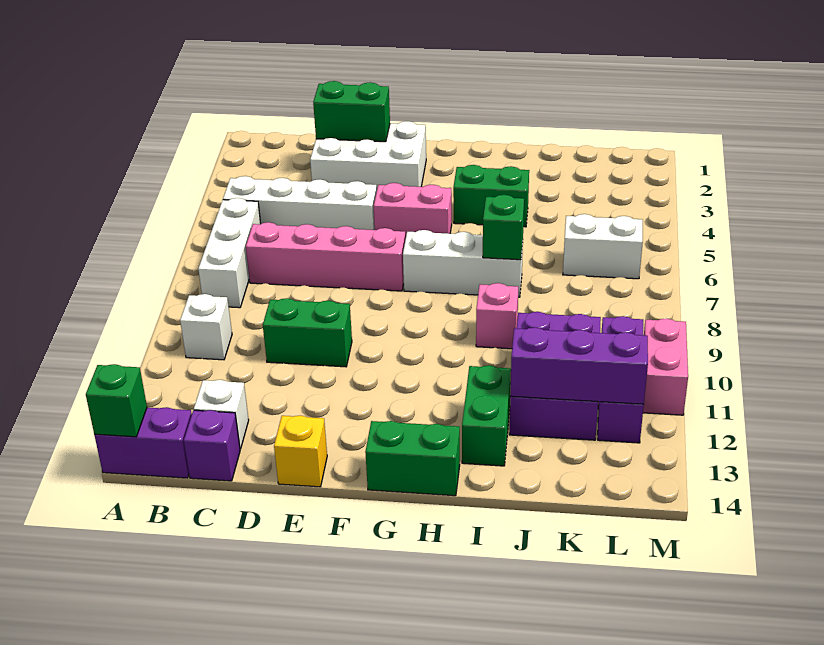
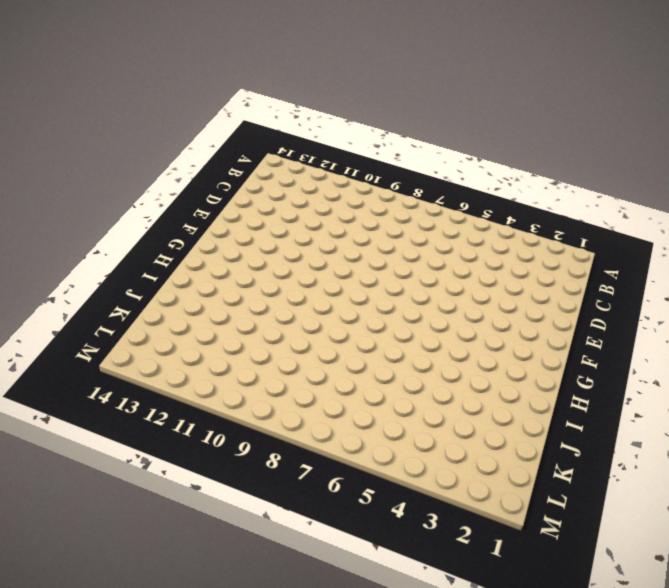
none -> purple brick A14:B14 level 1
none -> white brick B5:E5 level 1
none -> white brick B6:B8 level 1

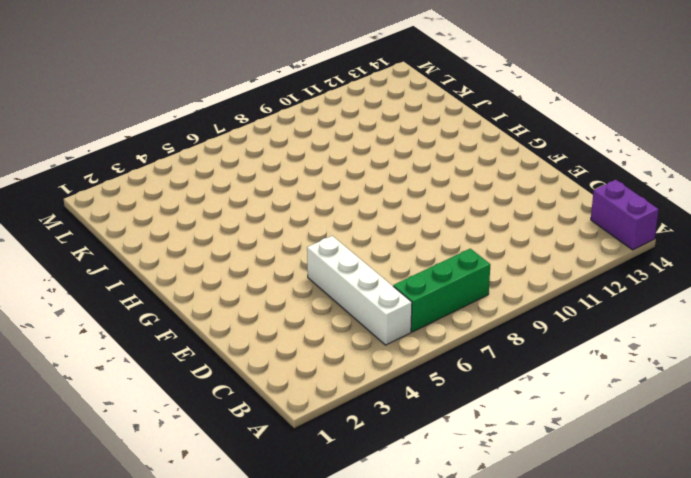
green brick B6:B8 level 1 -> white brick B6:B8 level 1
none -> white brick B10 level 1
none -> pink brick C7:F7 level 1
none -> white brick C13 level 1

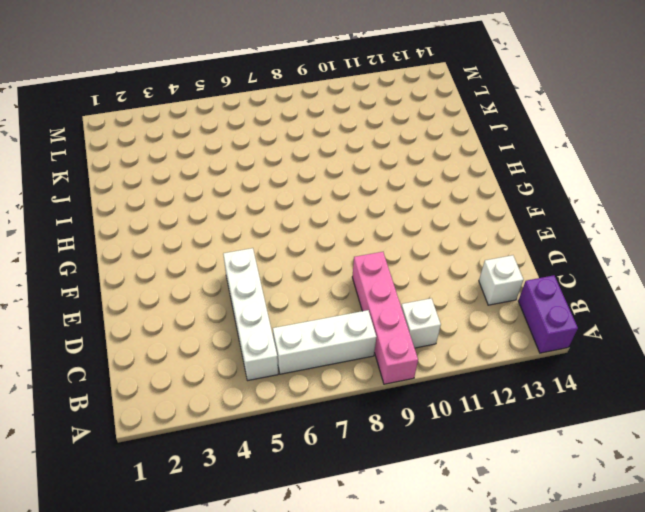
pink brick A9:D9 level 1 -> pink brick C7:F7 level 1
none -> purple brick C14 level 1
none -> white brick D2:F3 level 1
none -> green brick D10:E10 level 1

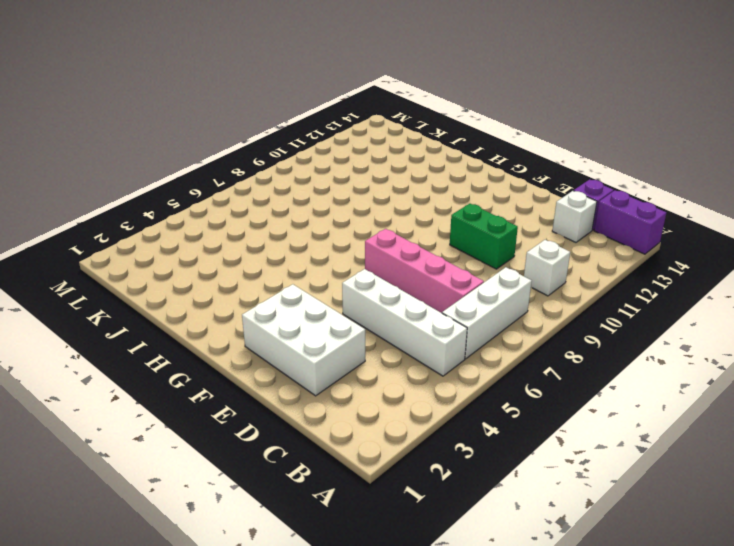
none -> yellow brick E14 level 1
none -> pink brick F5:G5 level 1
none -> white brick G7:I7 level 1

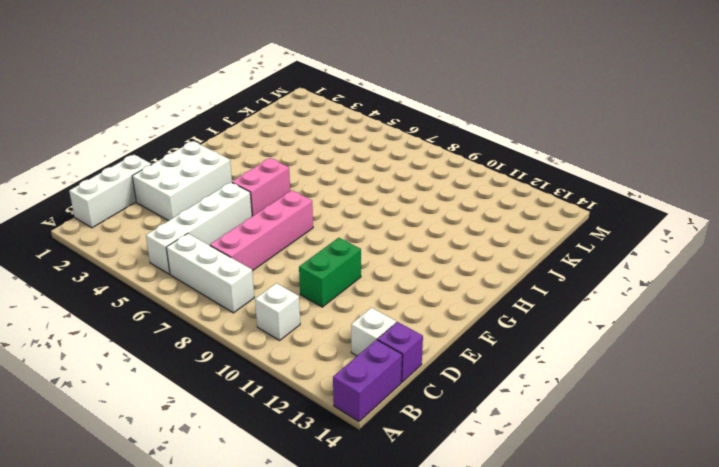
white brick B1:D1 level 1 -> white brick G7:I7 level 1
none -> yellow brick E14 level 1
none -> green brick G14:H14 level 1
none -> green brick H4:I4 level 1

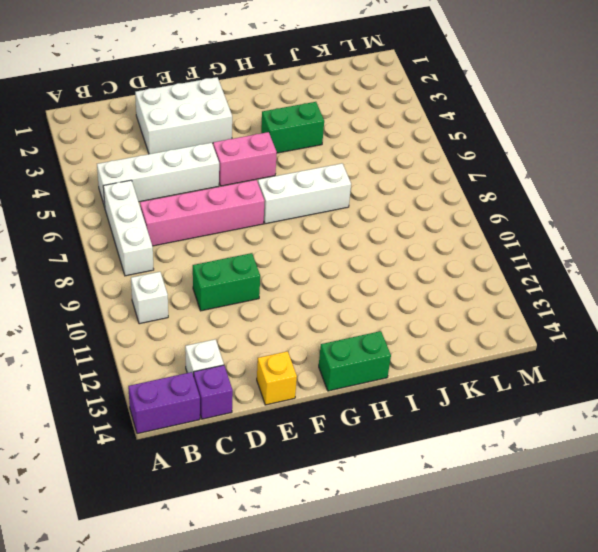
none -> pink brick I9 level 1
none -> green brick I12:I13 level 1
none -> purple brick J10:K12 level 1

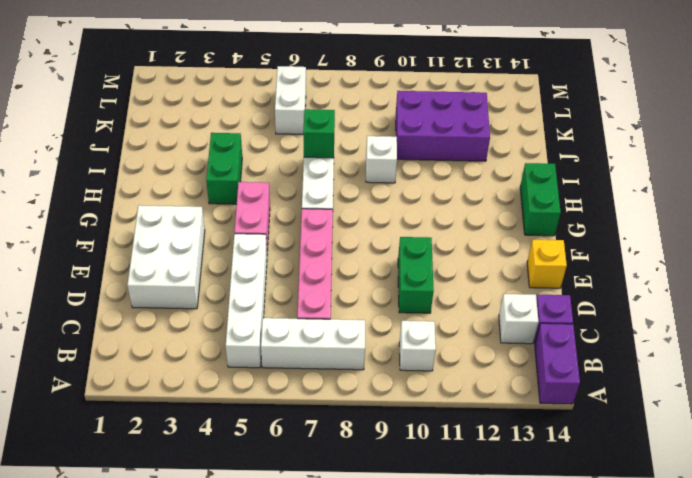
white brick I9 level 1 -> pink brick I9 level 1
none -> green brick I12:I13 level 1
none -> purple brick L10:L12 level 1
none -> pink brick M10:M11 level 1

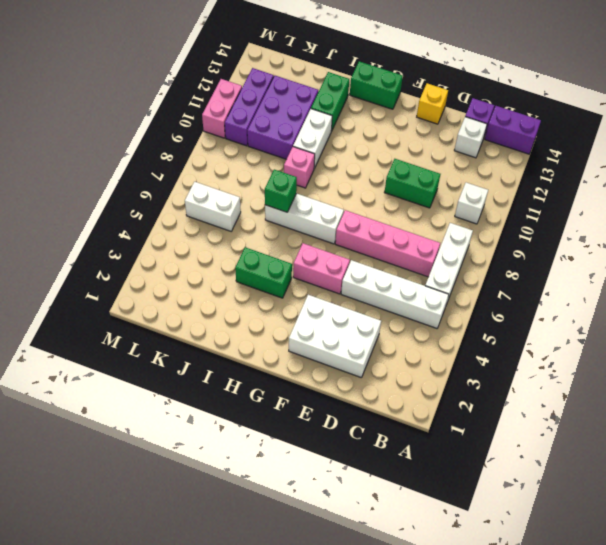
white brick I10:I11 level 1 -> none
none -> green brick A14 level 2
none -> green brick D2:E2 level 2
none -> purple brick J12:L12 level 2

